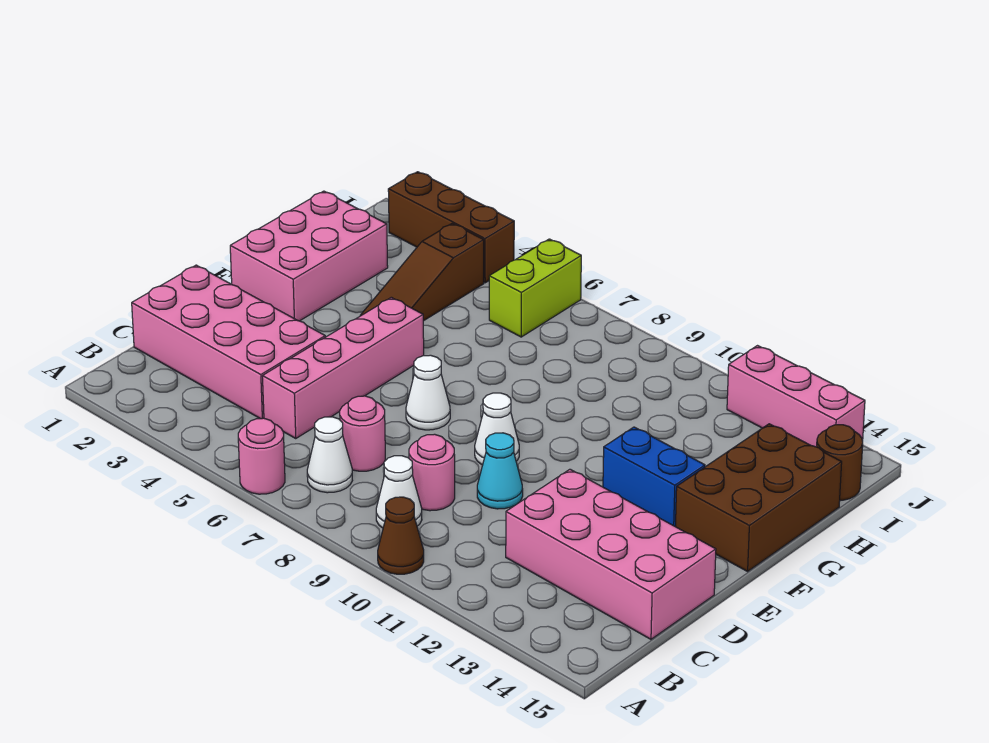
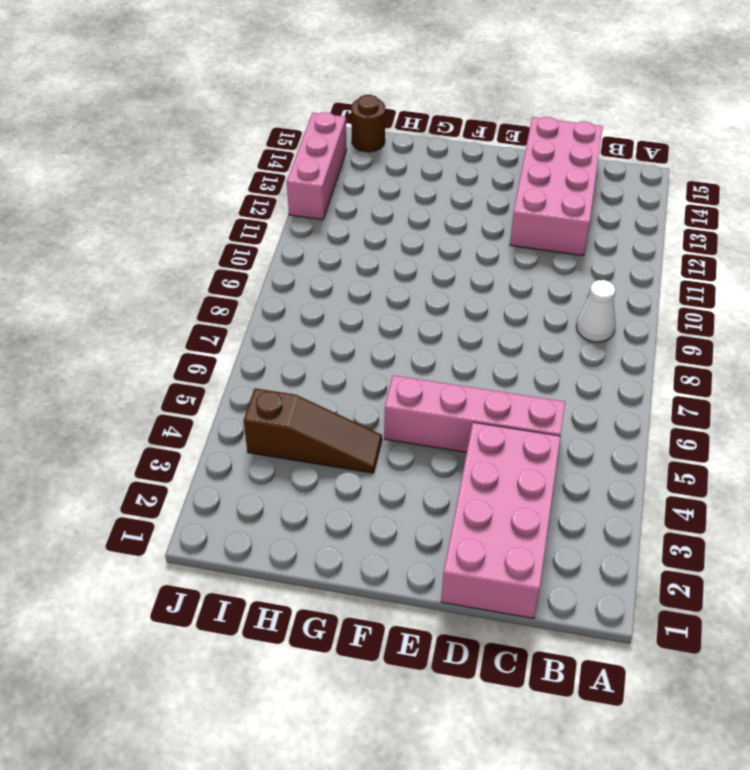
none -> pink round brick A6 level 1
none -> brown cone A10 level 1
none -> white cone B7 level 1

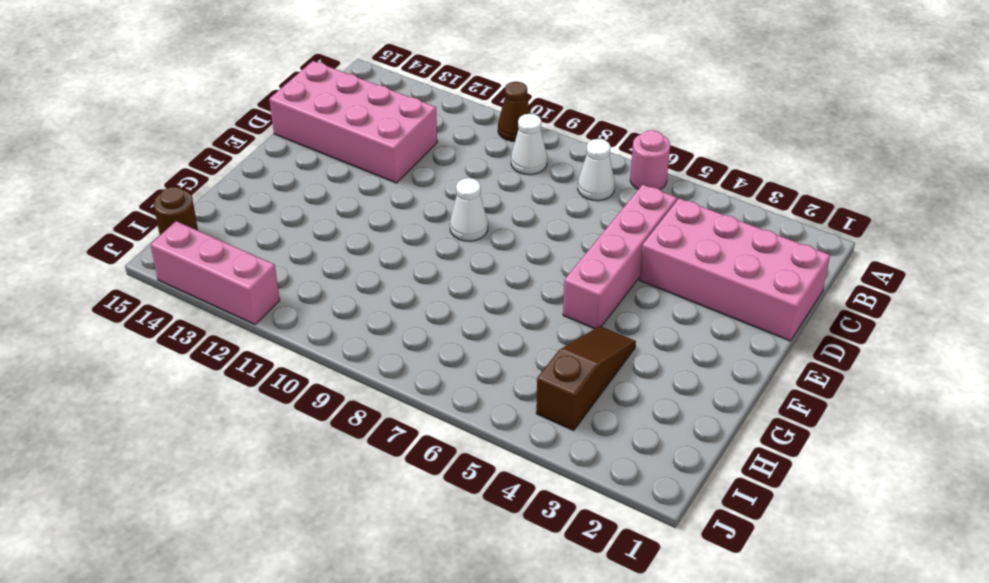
none -> pink round brick C7 level 1
none -> pink round brick C9 level 1
none -> cyan cone D10 level 1

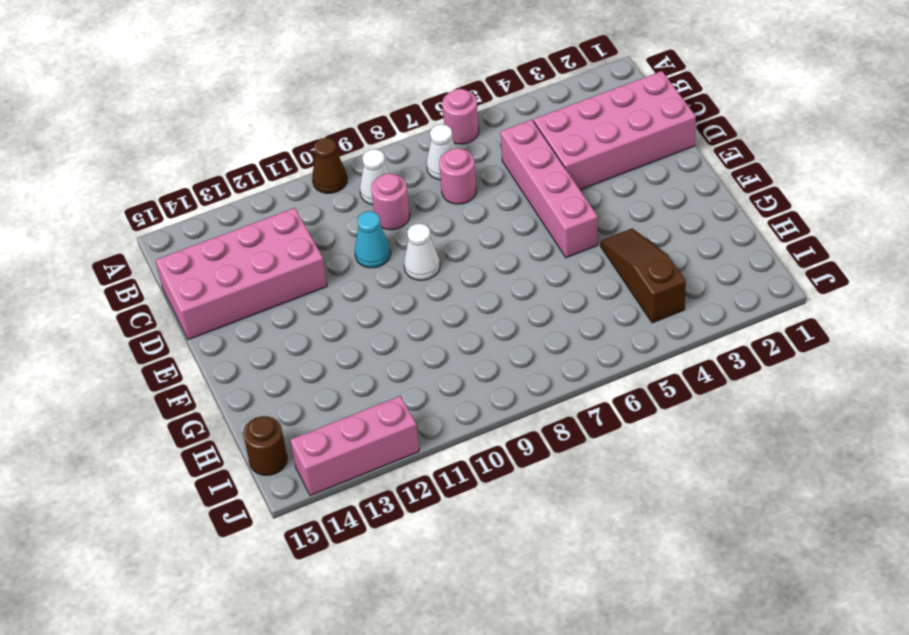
none -> white cone E7 level 1
none -> pink brick F1:H2 level 1
none -> blue brick F12:F13 level 1

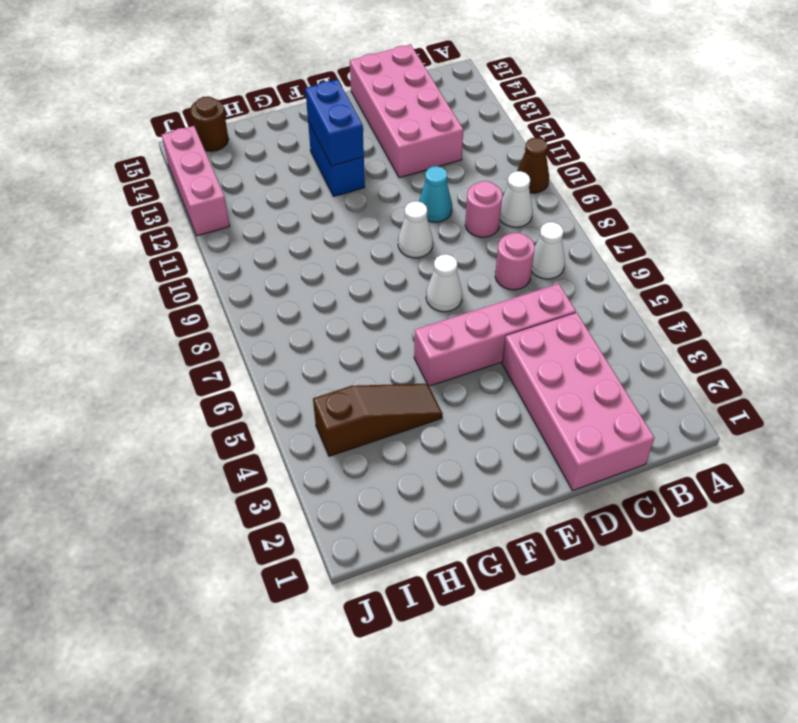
blue brick F12:F13 level 2 -> none
none -> pink round brick A6 level 1
none -> pink brick F1:H2 level 1
none -> brown brick F14:H15 level 1

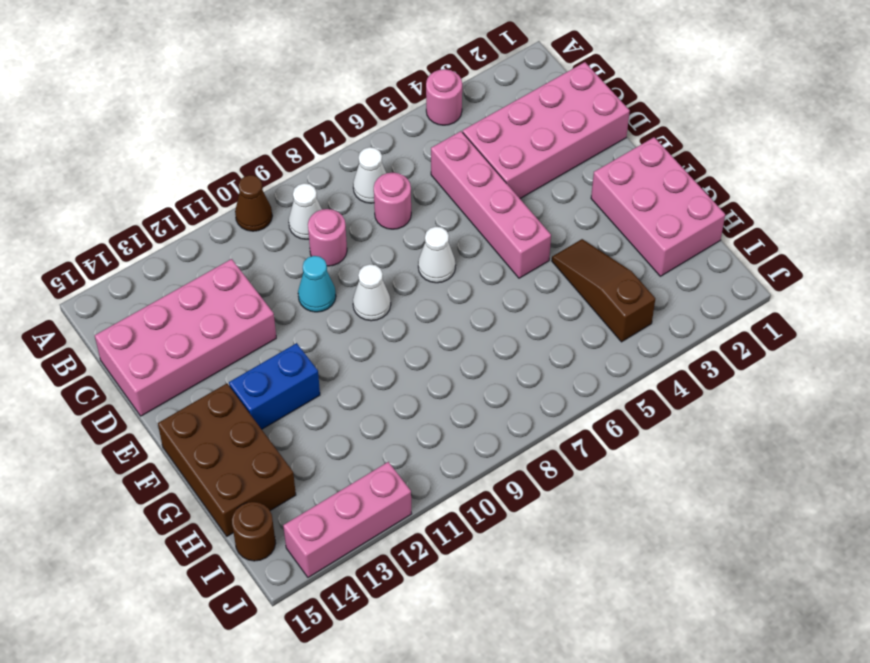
pink round brick A4 level 1 -> pink round brick A6 level 1
none -> lime brick I6:J6 level 1
none -> brown brick J2:J4 level 1

